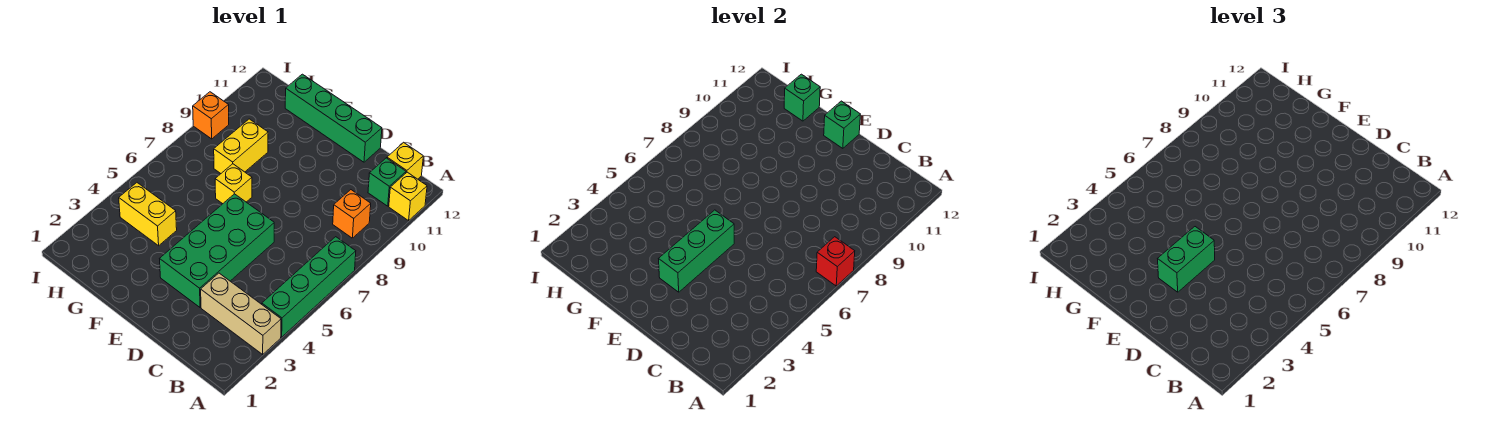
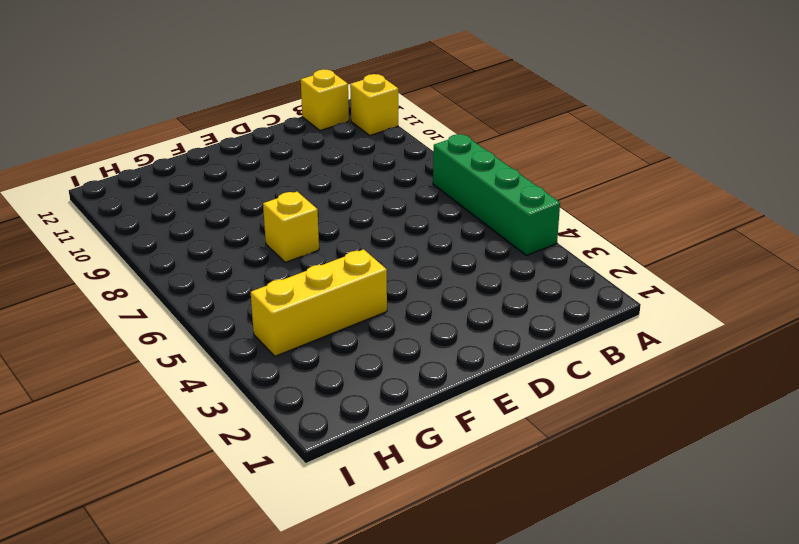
yellow brick F4:H4 level 1 -> yellow brick G4:H4 level 1
none -> tan brick A3:C3 level 1
none -> orange brick B9 level 1
none -> green brick B11 level 1

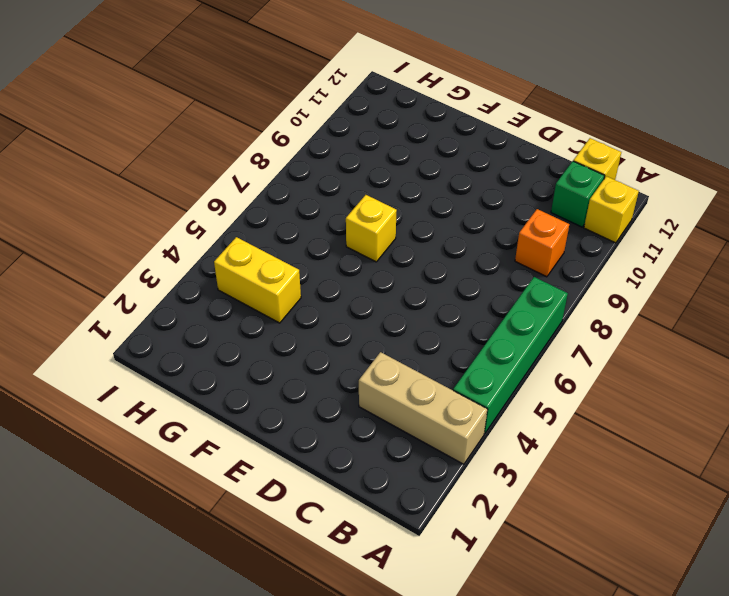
none -> green brick D3:E6 level 1
none -> green brick D12:G12 level 1
none -> yellow brick G8:G9 level 1

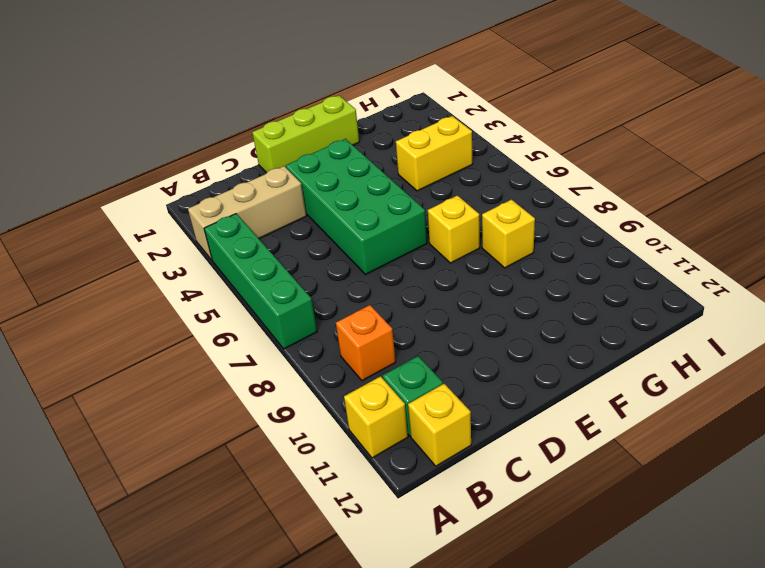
lime brick D1:F1 level 1 -> none
yellow brick G8 level 1 -> yellow brick G8:G9 level 1
none -> green brick D12:G12 level 1
none -> orange brick I9 level 1
none -> red brick A7 level 2

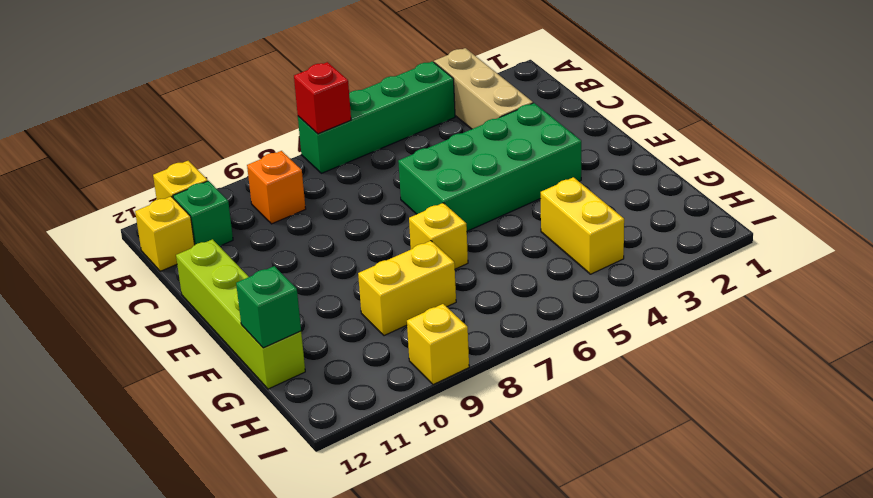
lime brick D12:G12 level 1 -> green brick D12:G12 level 1
yellow brick I9 level 1 -> orange brick I9 level 1
none -> green brick E3:E5 level 2
none -> green brick E12 level 2
none -> green brick E3:E4 level 3

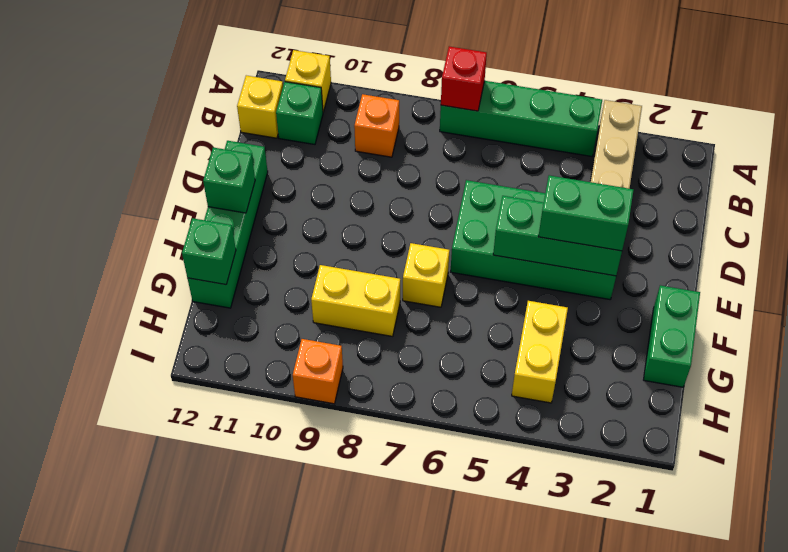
green brick F1:G1 level 1 -> none

